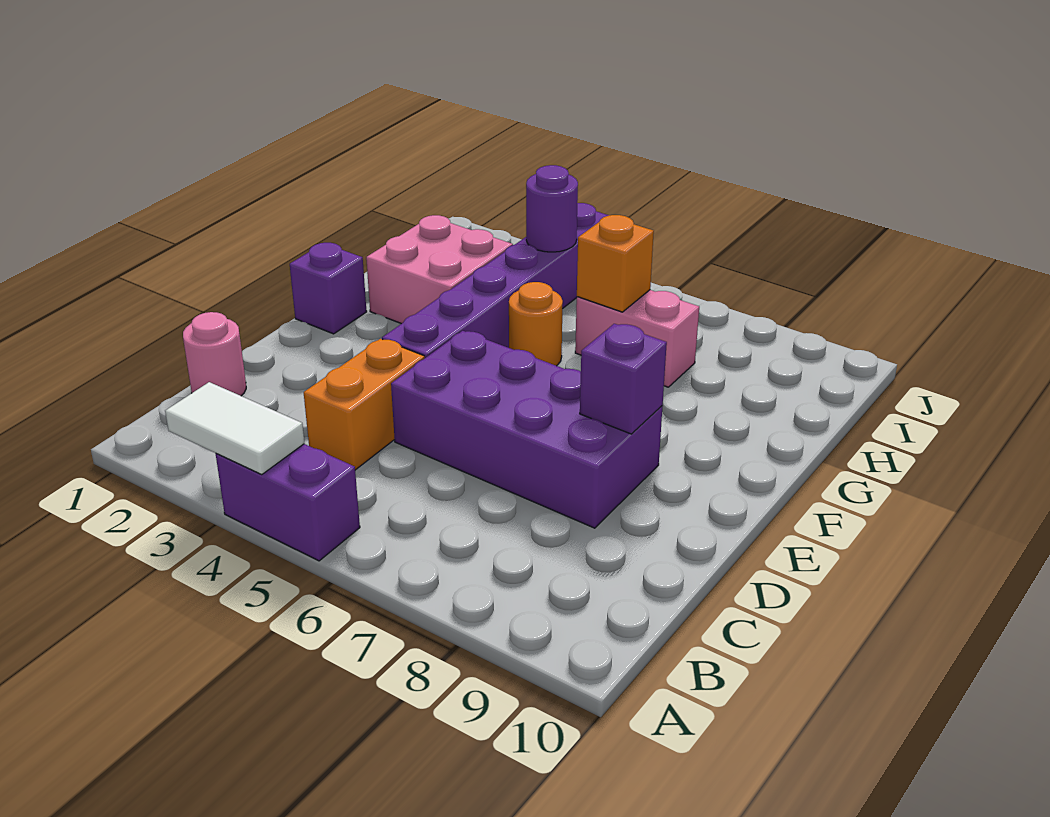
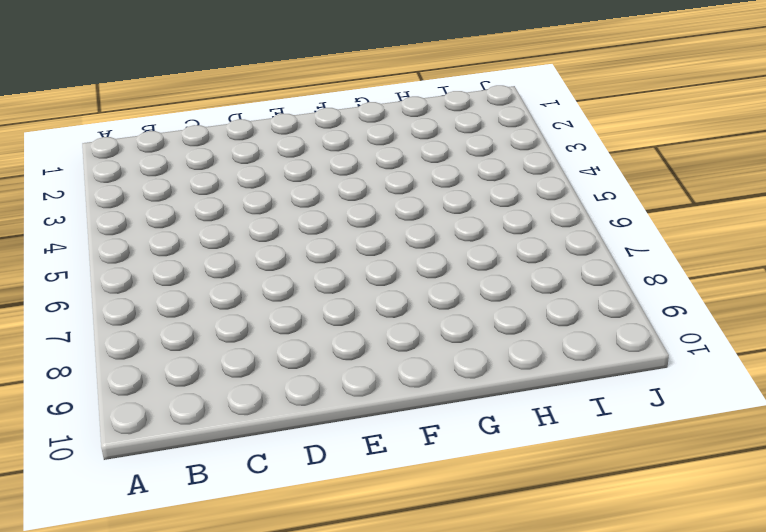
none -> purple brick A4:A5 level 1
none -> pink round brick C1 level 1
none -> orange brick C4:D4 level 1

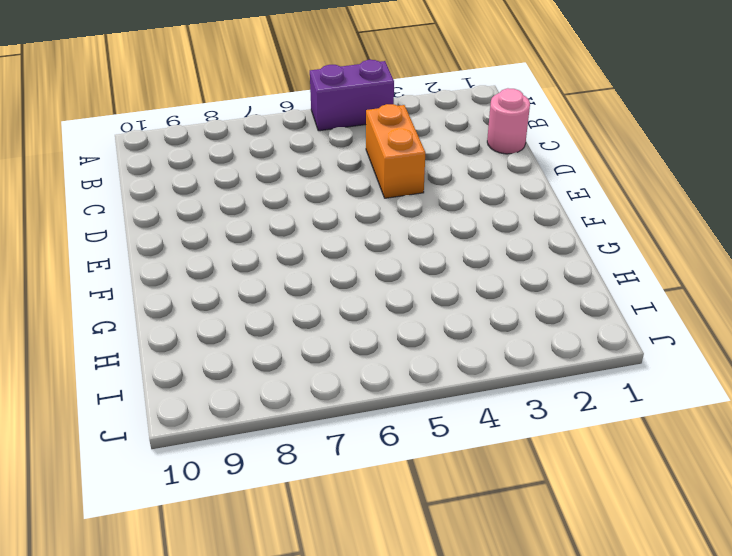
none -> purple brick D5:E8 level 1
none -> purple brick E4:J4 level 1
none -> purple brick F1 level 1

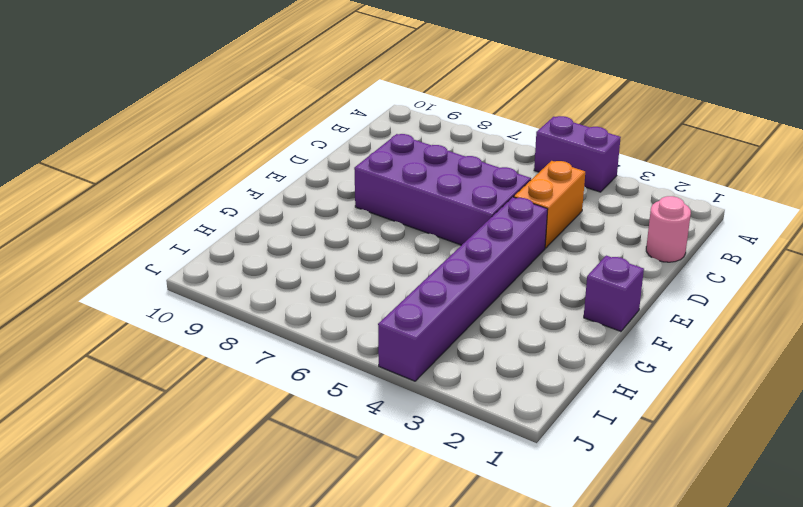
none -> pink brick G2:H3 level 1
none -> orange round brick G5 level 1
none -> pink brick H6:H7 level 1

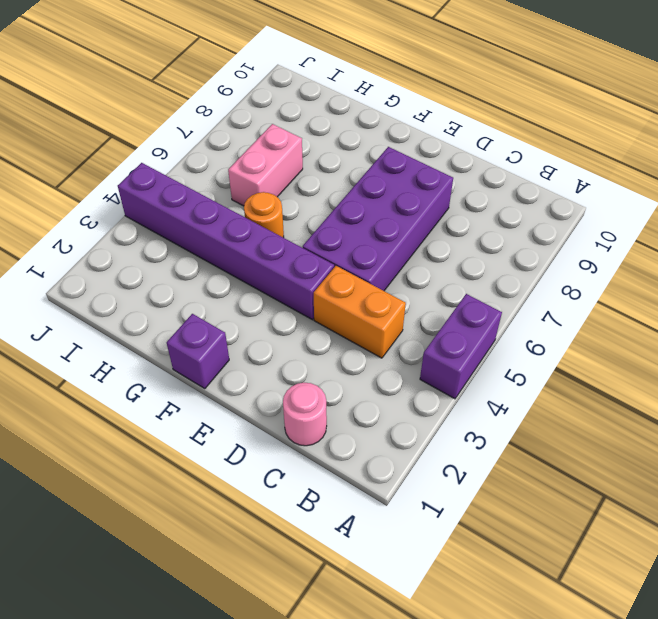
none -> pink brick G2:H3 level 1
none -> white tile A3:A4 level 2
none -> purple brick E8 level 2

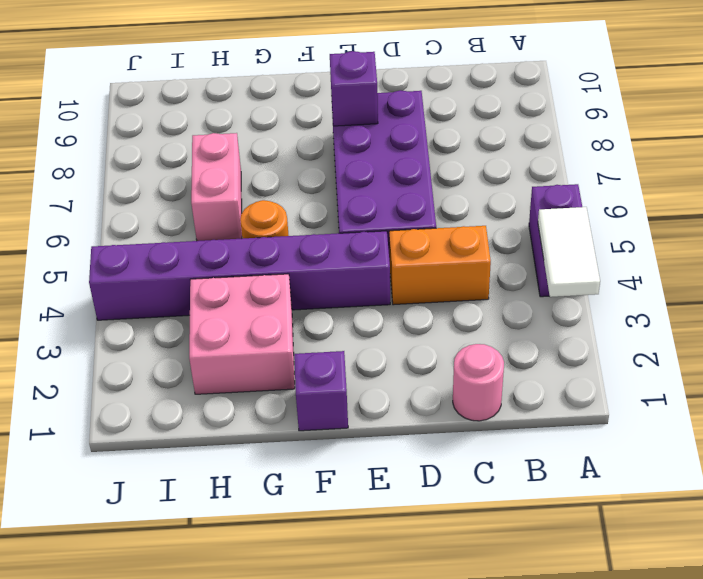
none -> orange brick H6 level 2
none -> purple round brick I4 level 2

